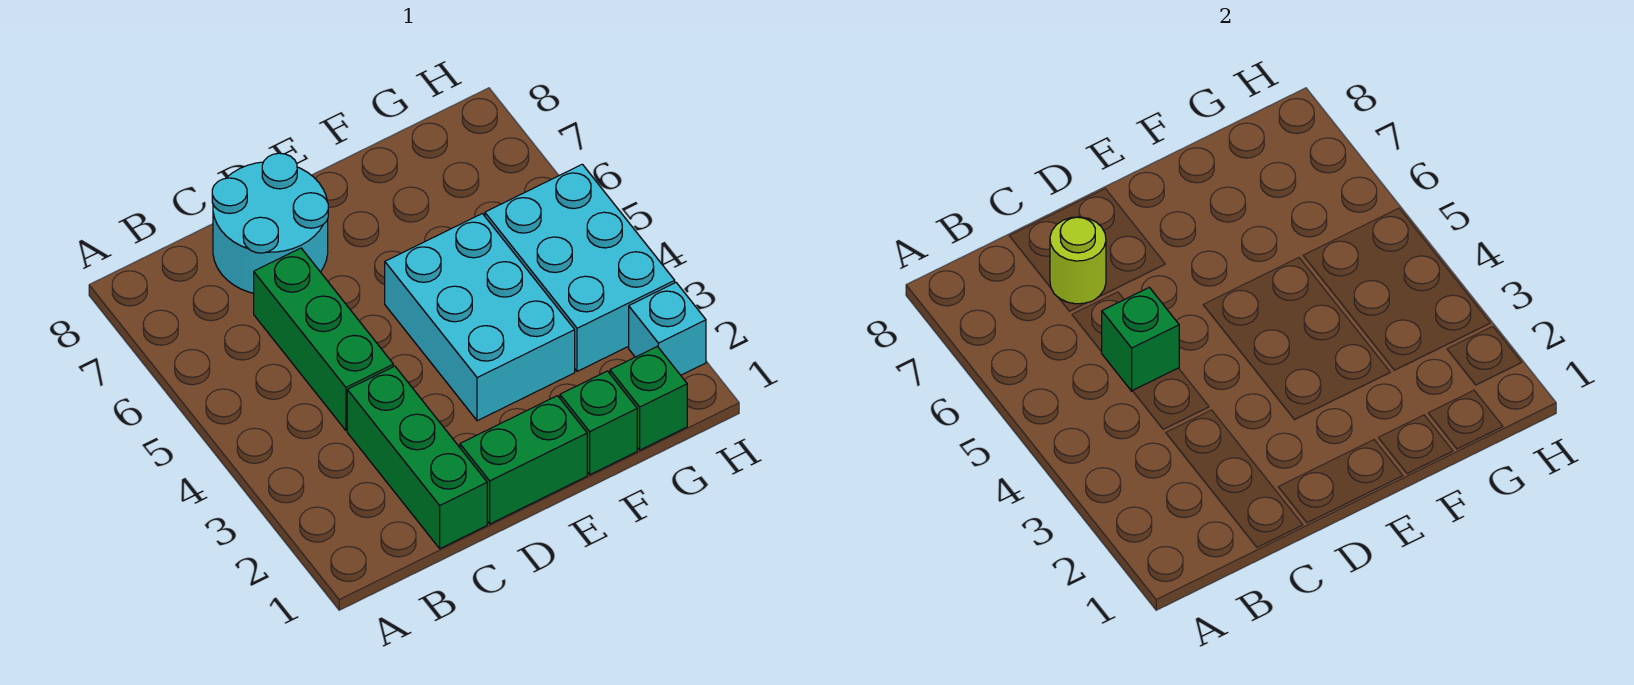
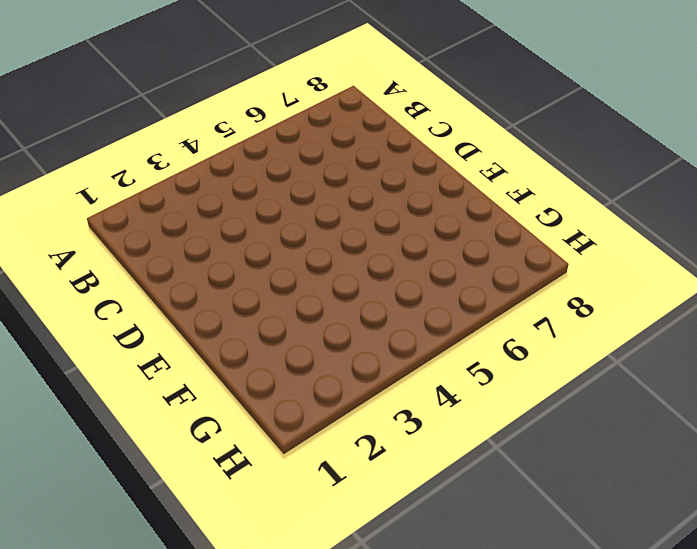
none -> green brick C1:C3 level 1
none -> green brick C4:C6 level 1

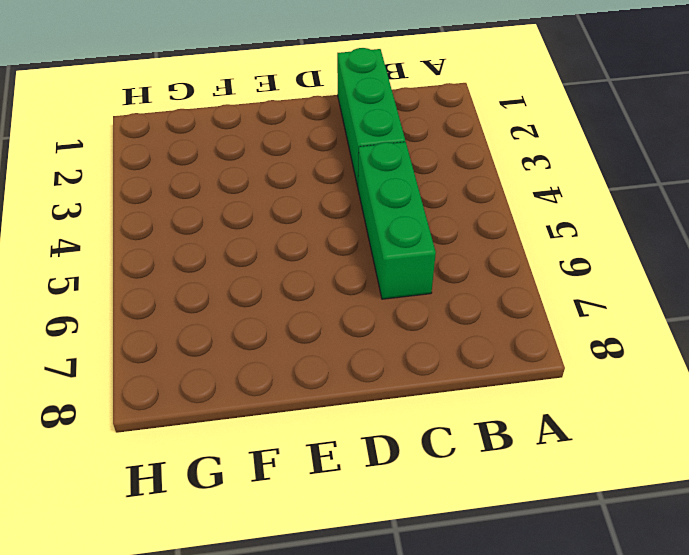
none -> cyan round brick C7:D8 level 1
none -> green brick D1:E1 level 1

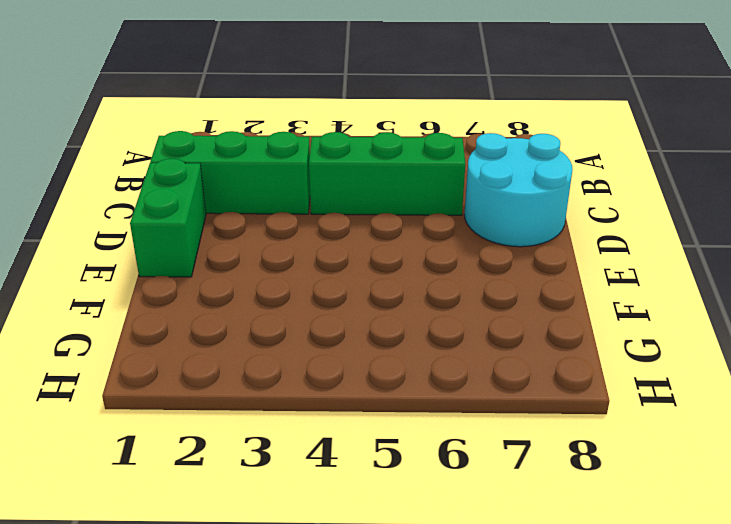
none -> cyan brick E3:F5 level 1
none -> green brick F1 level 1

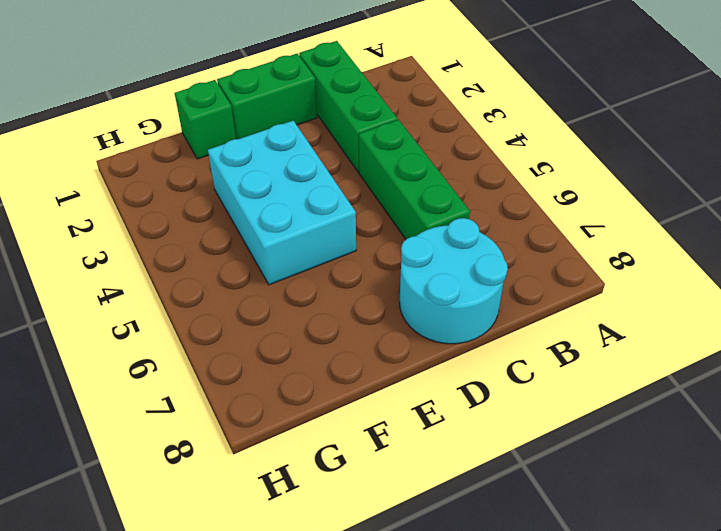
none -> green brick G1 level 1
none -> cyan brick G3:H5 level 1

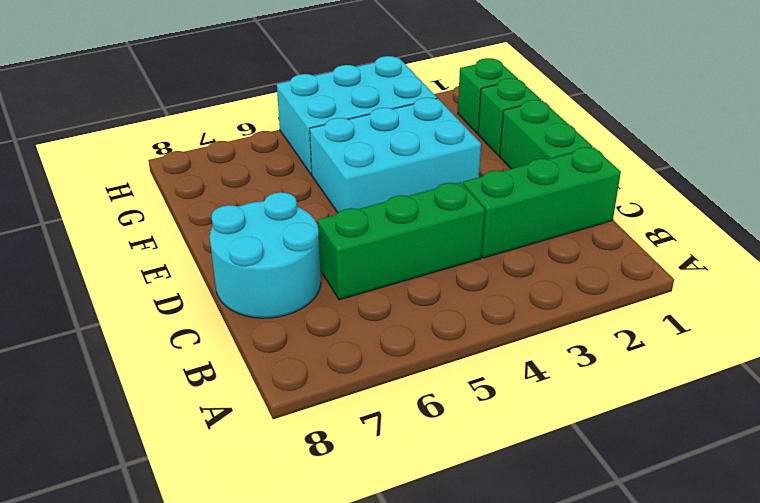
none -> cyan brick H2 level 1
none -> green brick C5 level 2

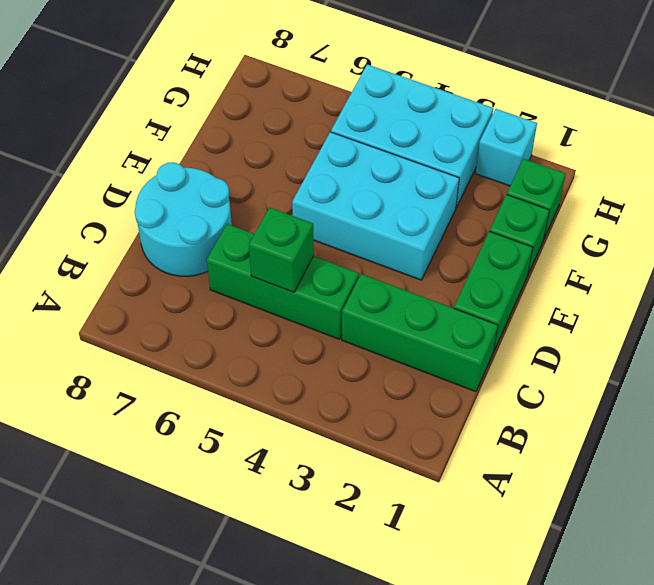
none -> lime round brick C7 level 2

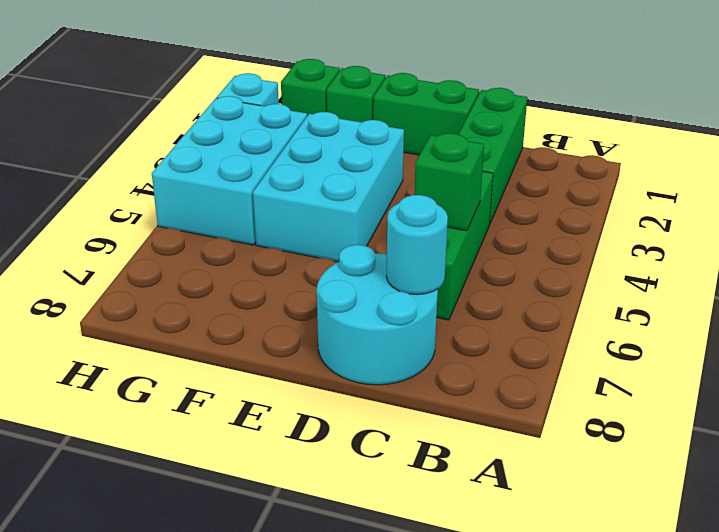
cyan round brick C7 level 2 -> lime round brick C7 level 2

